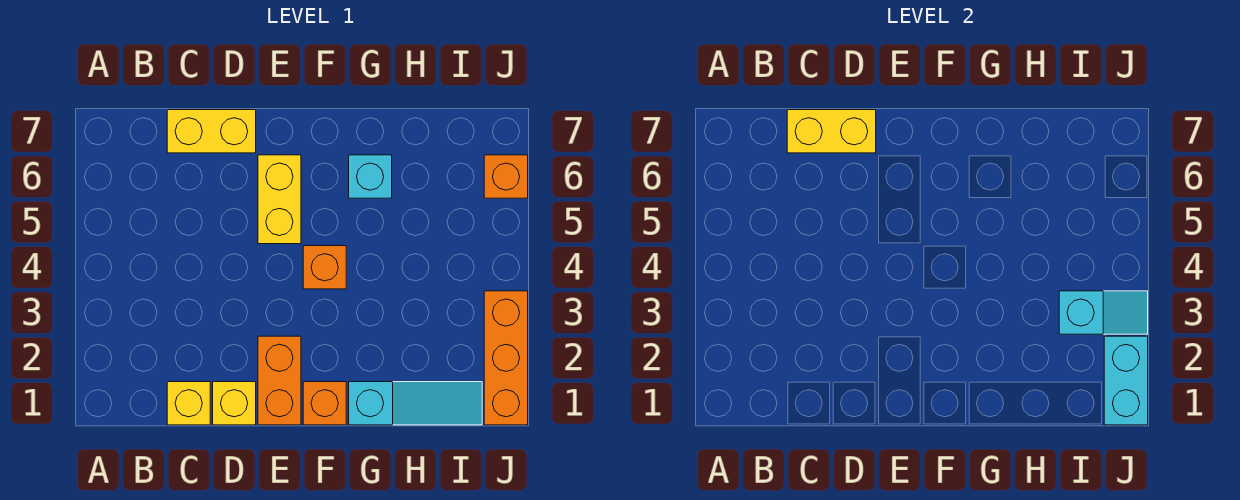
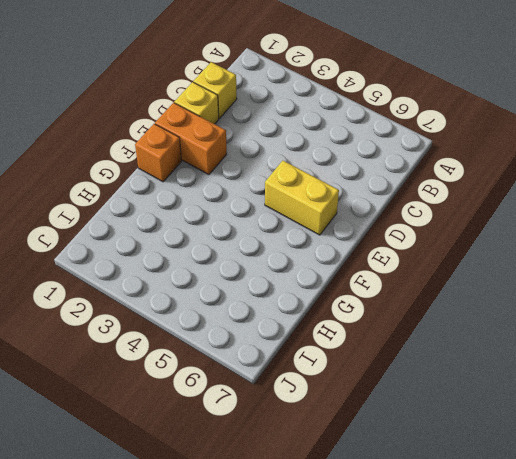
none -> yellow brick C7:D7 level 1
none -> orange brick F4 level 1
none -> cyan slope G1:I1 level 1 top G

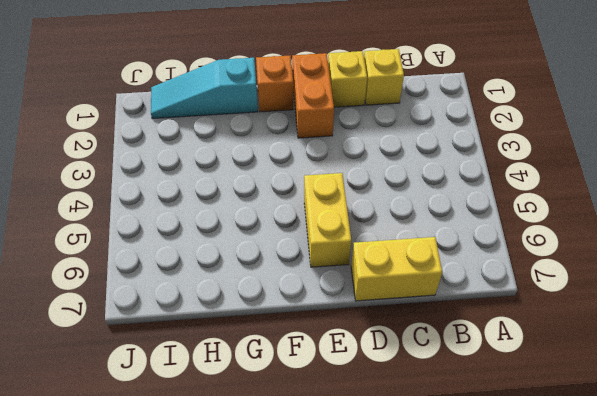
none -> orange brick F4 level 1
none -> cyan brick G6 level 1
none -> orange brick J1:J3 level 1

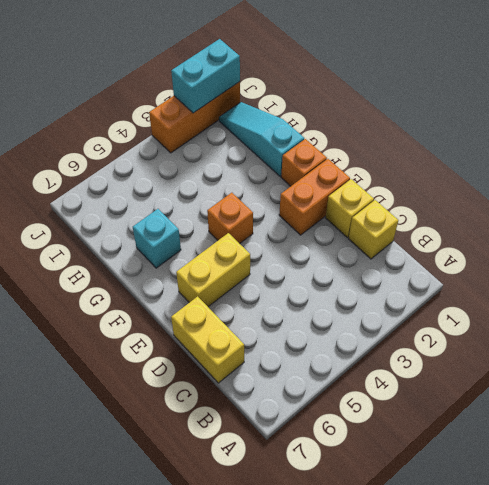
none -> orange brick J6 level 1
none -> yellow brick C7:D7 level 2
none -> cyan slope I3:J3 level 2 top I

